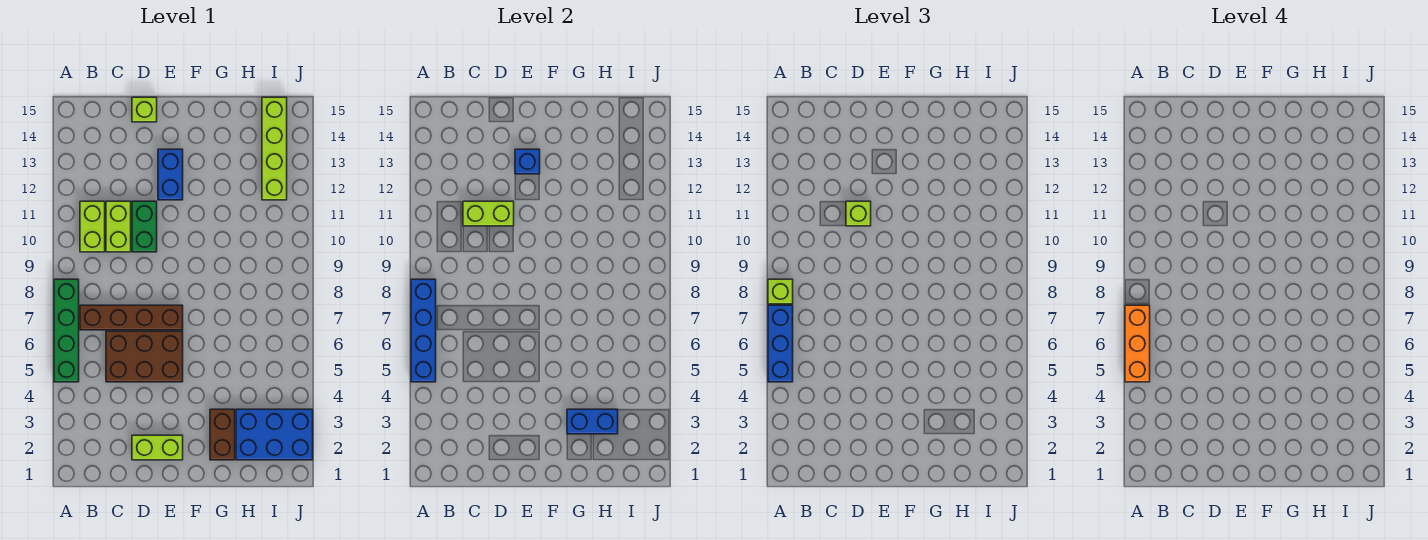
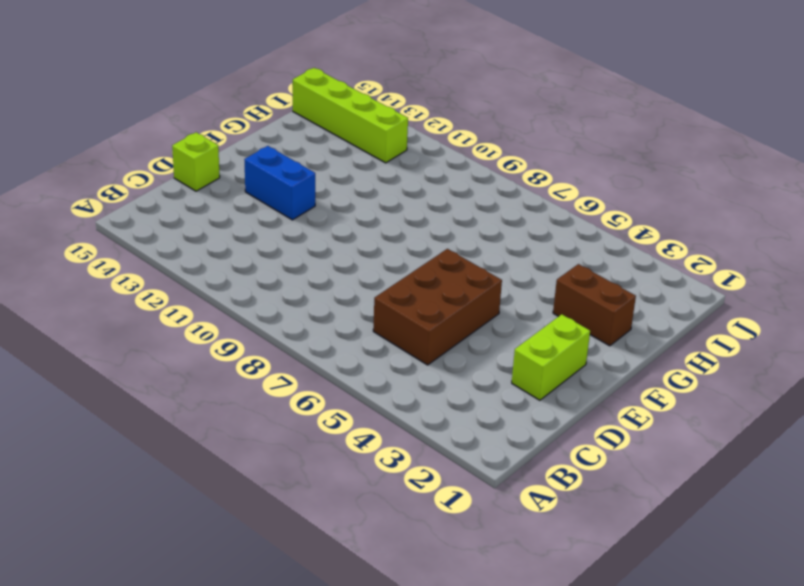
none -> green brick A5:A8 level 1
none -> brown brick B7:E7 level 1
none -> lime brick B10:B11 level 1

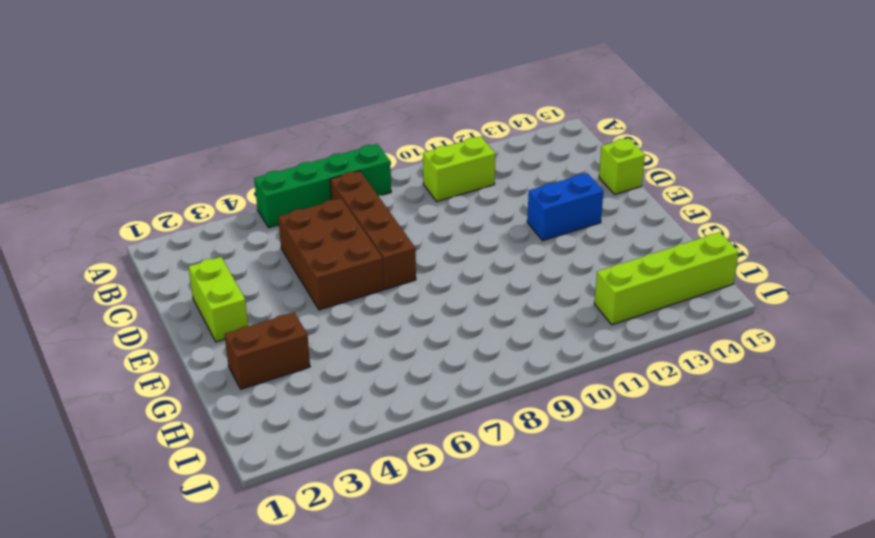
none -> lime brick C10:C11 level 1
none -> green brick D10:D11 level 1
none -> blue brick H2:J3 level 1

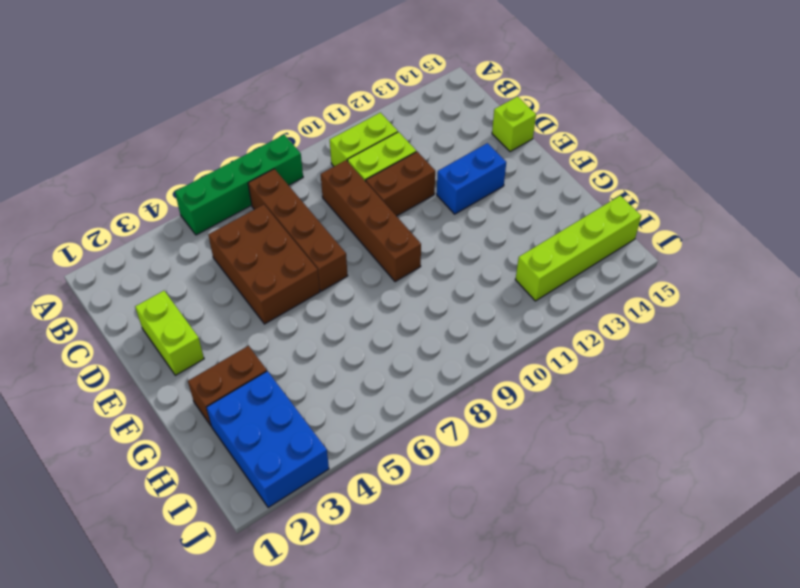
brown brick C9:F9 level 1 -> none
brown brick D10:D11 level 1 -> green brick D10:D11 level 1
none -> blue brick A5:A8 level 2
none -> lime brick C11:D11 level 2
none -> blue brick E13 level 2

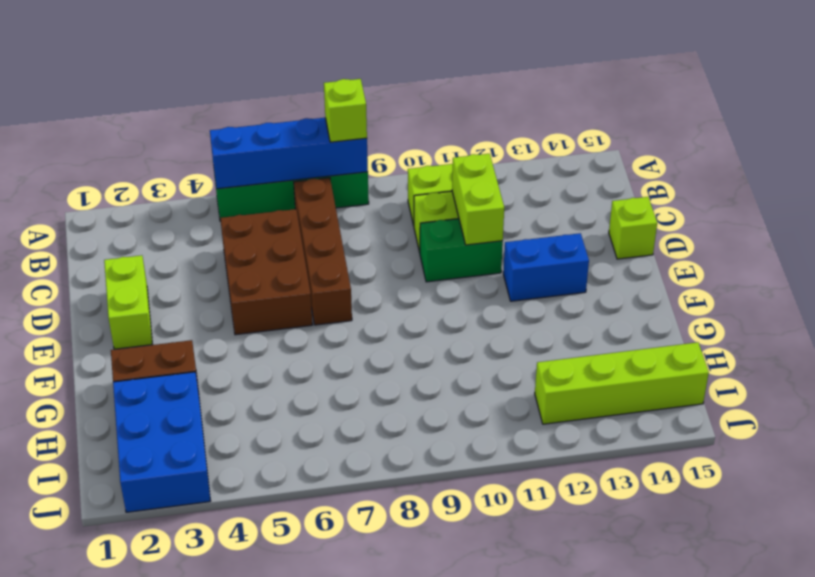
none -> blue brick E13 level 2
none -> blue brick G3:H3 level 2
none -> blue brick A5:A7 level 3

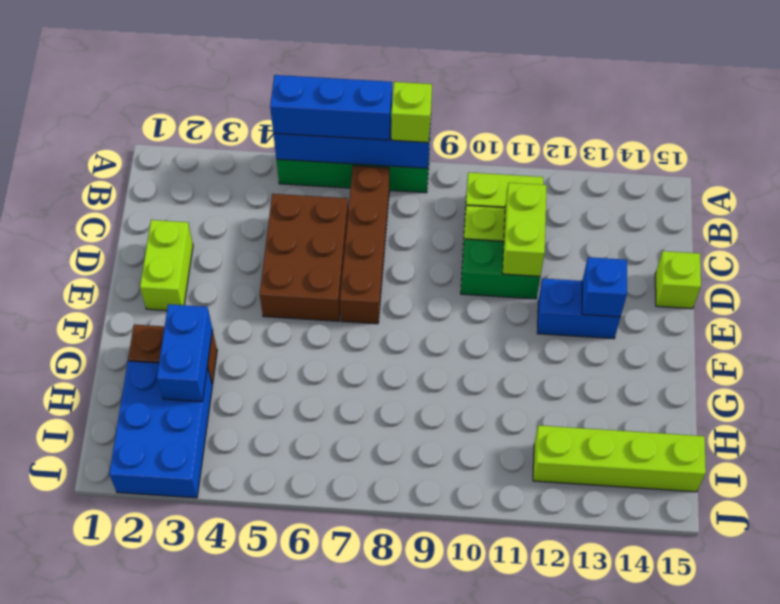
none -> lime brick D11 level 3
none -> orange brick A5:A7 level 4

